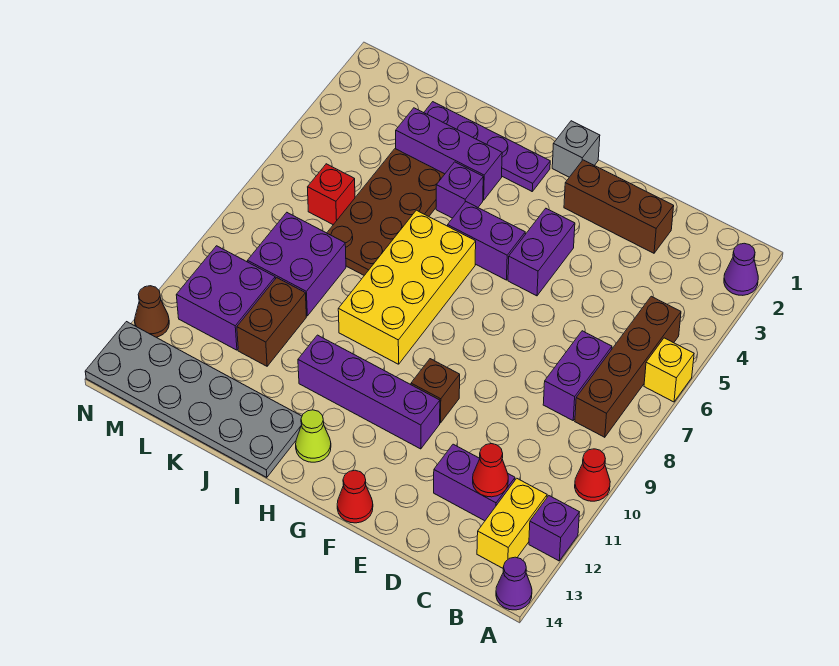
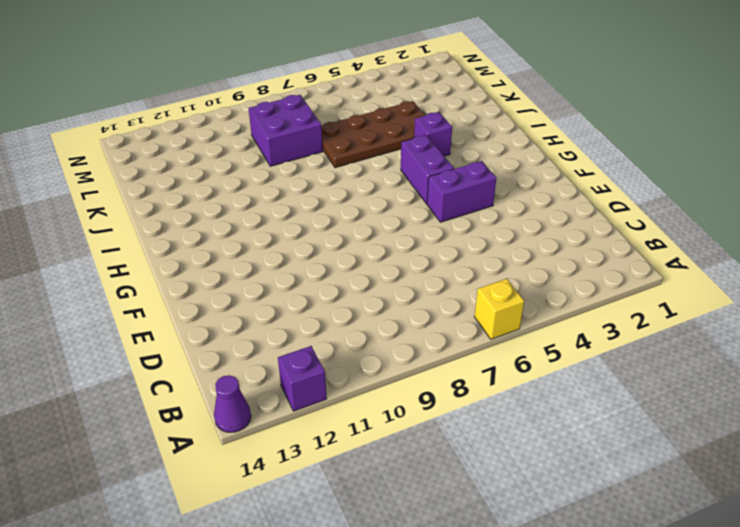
none -> purple cone A2 level 1
none -> red cone A10 level 1
none -> brown brick B5:B8 level 1

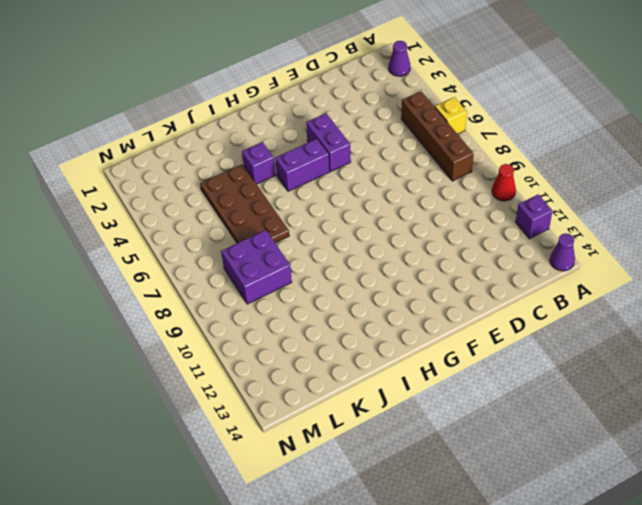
none -> yellow brick B12:B13 level 1
none -> purple brick C7:C8 level 1
none -> purple brick C12:D12 level 1

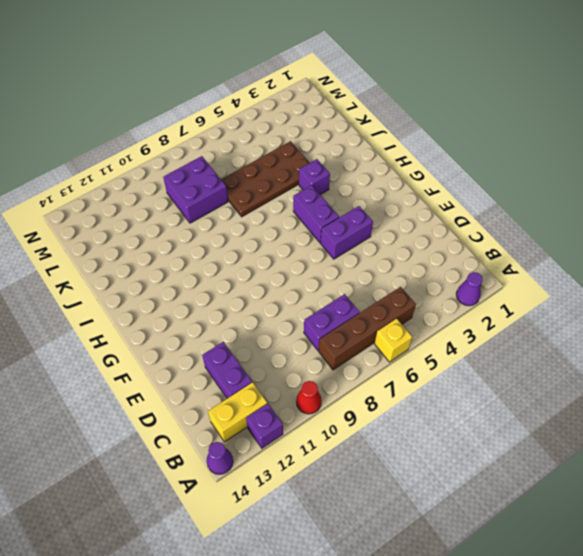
none -> brown brick D2:F2 level 1
none -> brown brick F10 level 1
none -> purple brick F11:I11 level 1

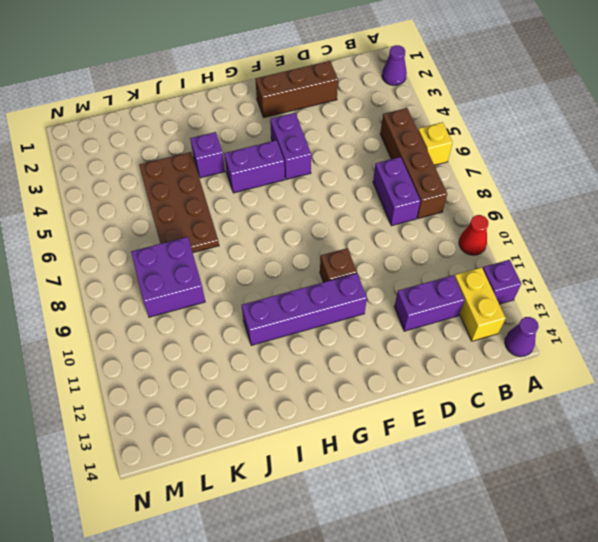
none -> red cone F14 level 1
none -> grey brick G1 level 1
none -> purple plate H2:K2 level 1

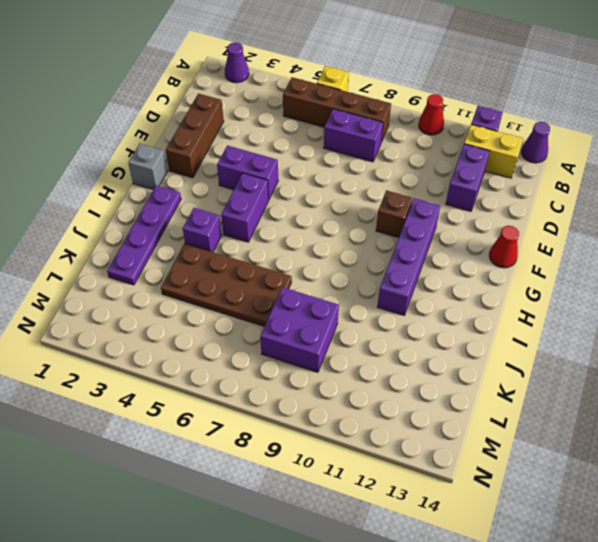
none -> yellow brick H6:I9 level 1
none -> lime cone H13 level 1
none -> purple brick I3:K3 level 1

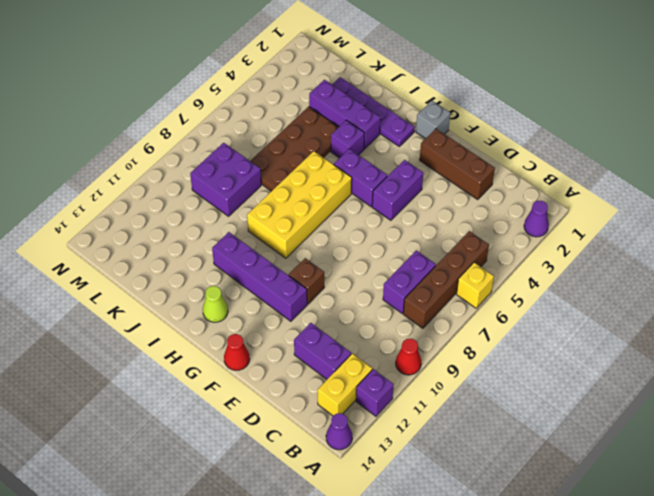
none -> grey plate I13:N14 level 1
none -> brown brick K10:K11 level 1
none -> red brick L6 level 1

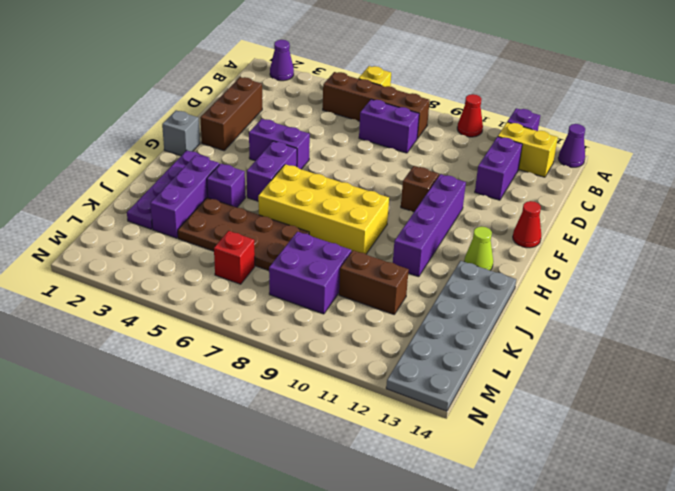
none -> purple brick L10:M11 level 1
none -> brown cone N12 level 1
none -> red cone C12 level 2

